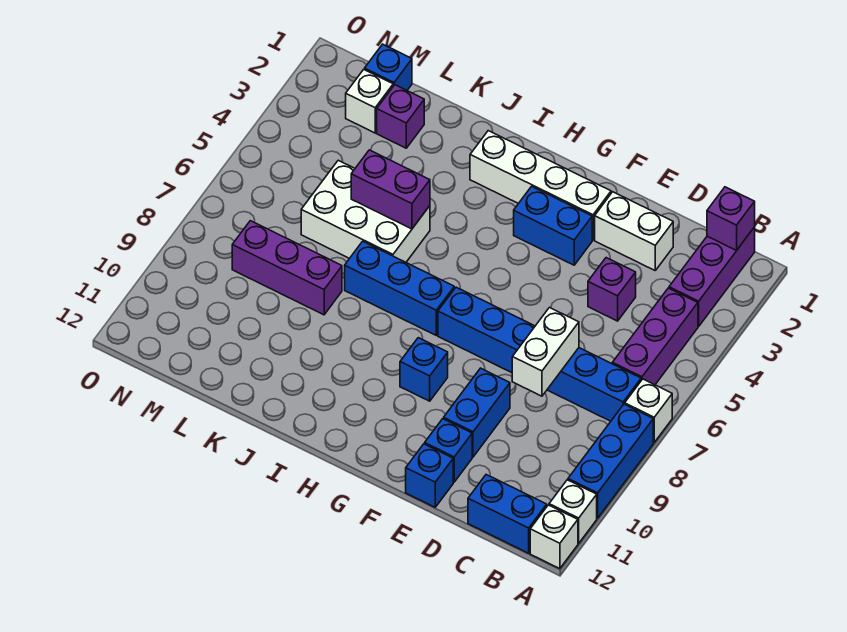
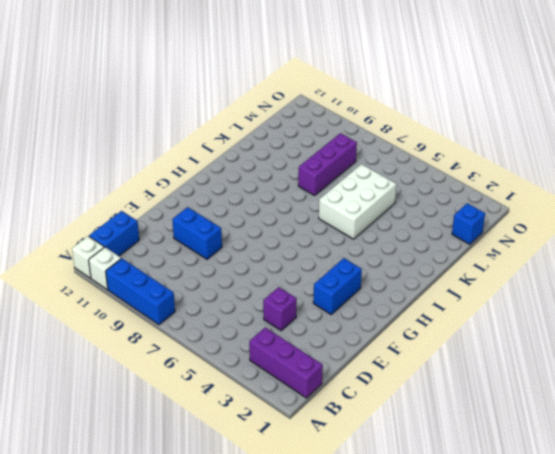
none -> white brick A7 level 1
none -> purple brick B4:B6 level 1
none -> blue brick B7:G7 level 1

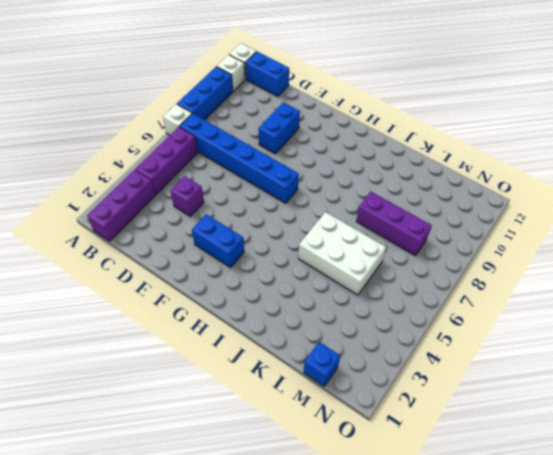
none -> white brick D2:E2 level 1
none -> blue brick E11 level 1
none -> blue brick E12 level 1

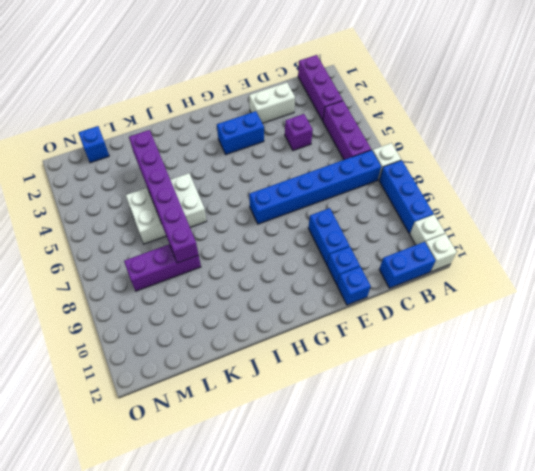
purple brick K3:K8 level 2 -> purple brick J5:K5 level 2
none -> white brick F2:I2 level 1
none -> blue brick G9 level 1
none -> blue brick H7:J7 level 1

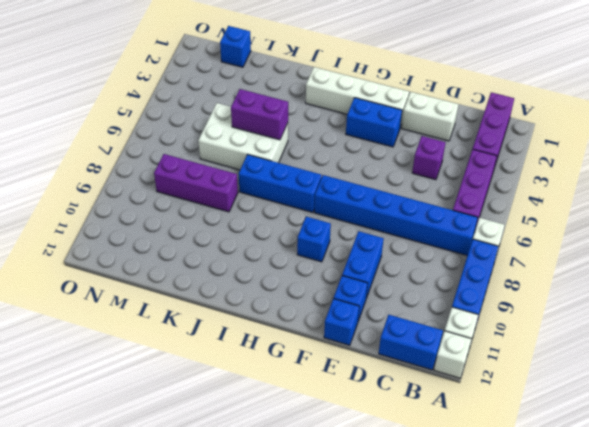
none -> purple brick L2 level 1
none -> white brick M2 level 1
none -> purple brick B1 level 2

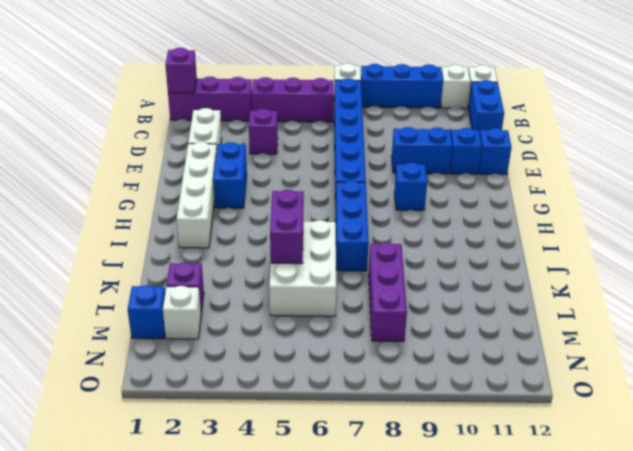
none -> white brick D7:D8 level 2

